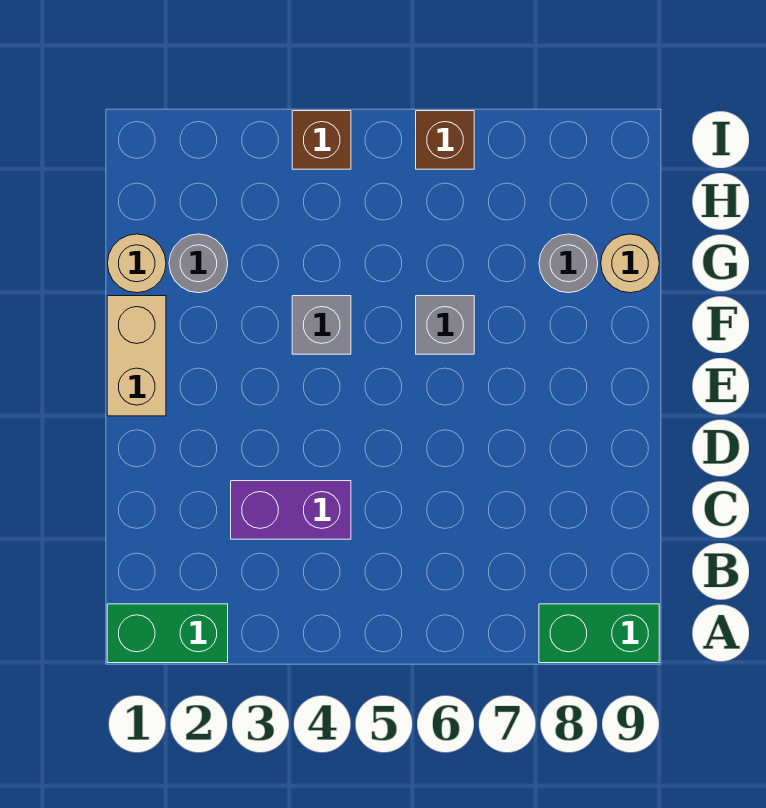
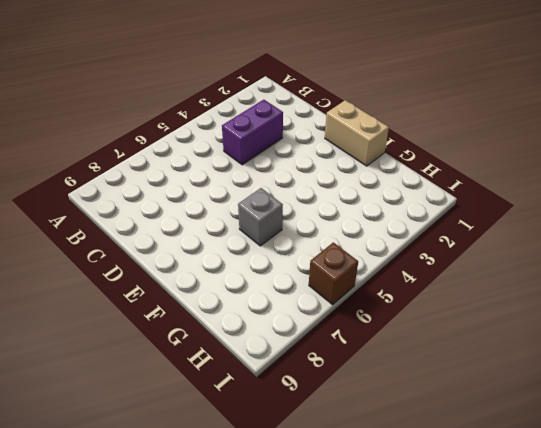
none -> green brick A1:A2 level 1
none -> green brick A8:A9 level 1
none -> grey brick F4 level 1

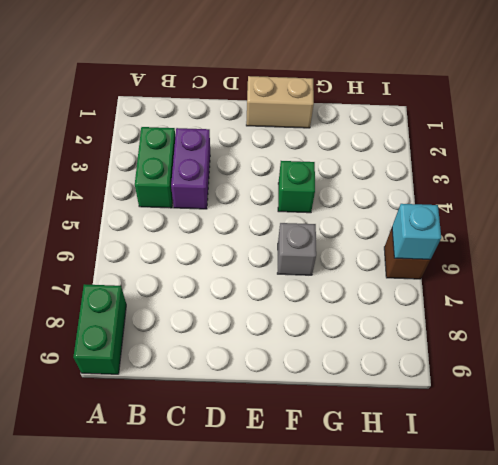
green brick B3:B4 level 1 -> green brick A1:A2 level 1
green brick F4 level 1 -> grey brick F4 level 1
cyan brick I6 level 2 -> none
none -> tan round brick G1 level 1
none -> grey round brick G2 level 1
none -> grey round brick G8 level 1

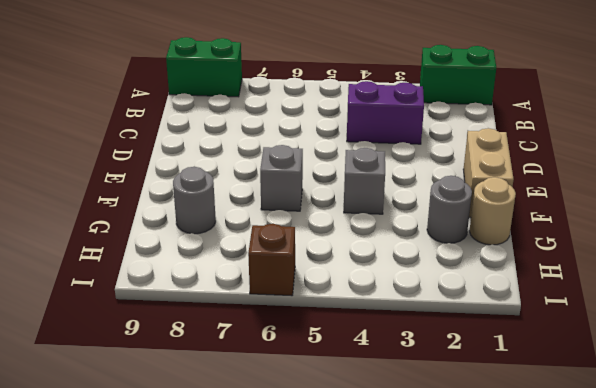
none -> tan round brick G9 level 1
none -> brown brick I4 level 1

